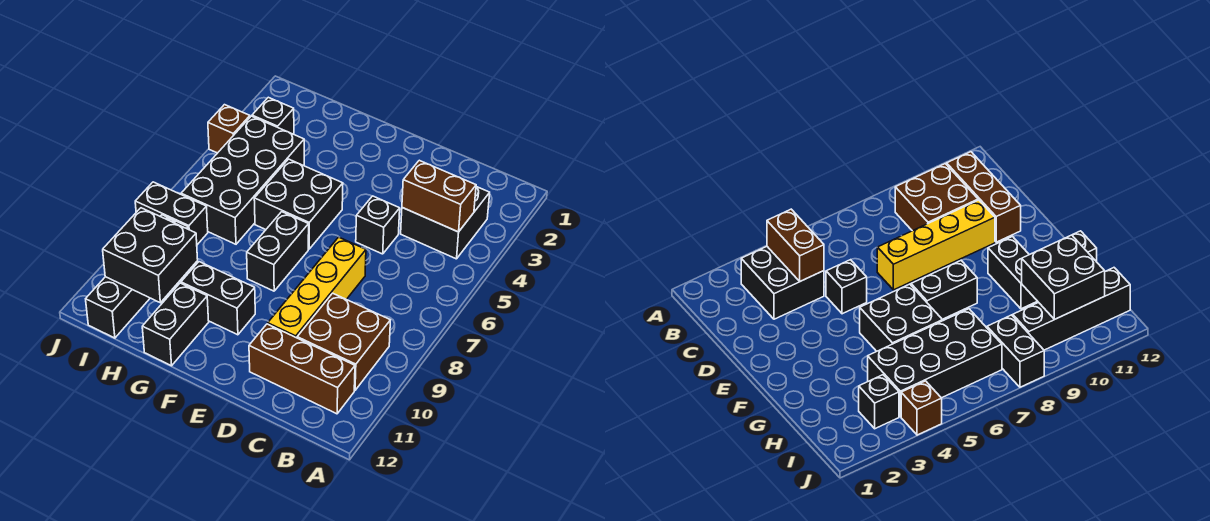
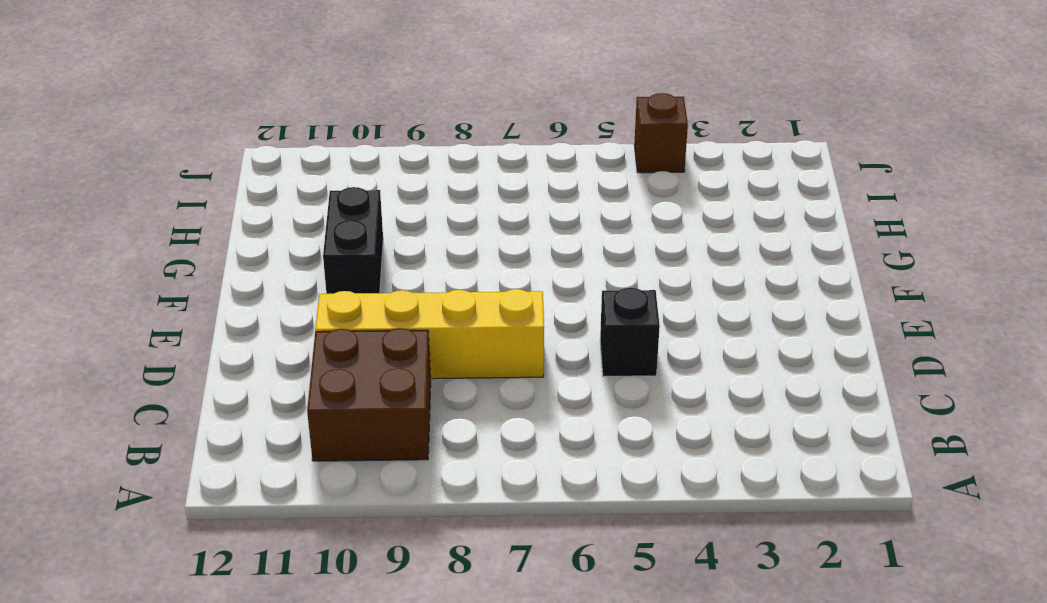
none -> black brick B3:C4 level 1
none -> brown brick B11:D11 level 1
none -> black brick F5:G6 level 1

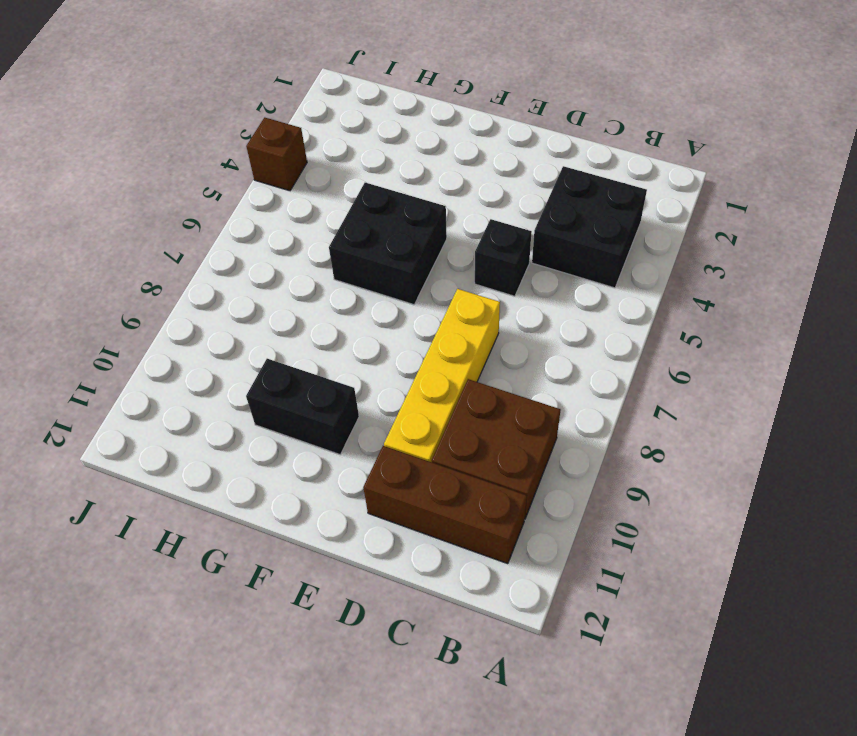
none -> black brick F7:F8 level 1
none -> black brick G11:G12 level 1
none -> black brick H4:I7 level 1

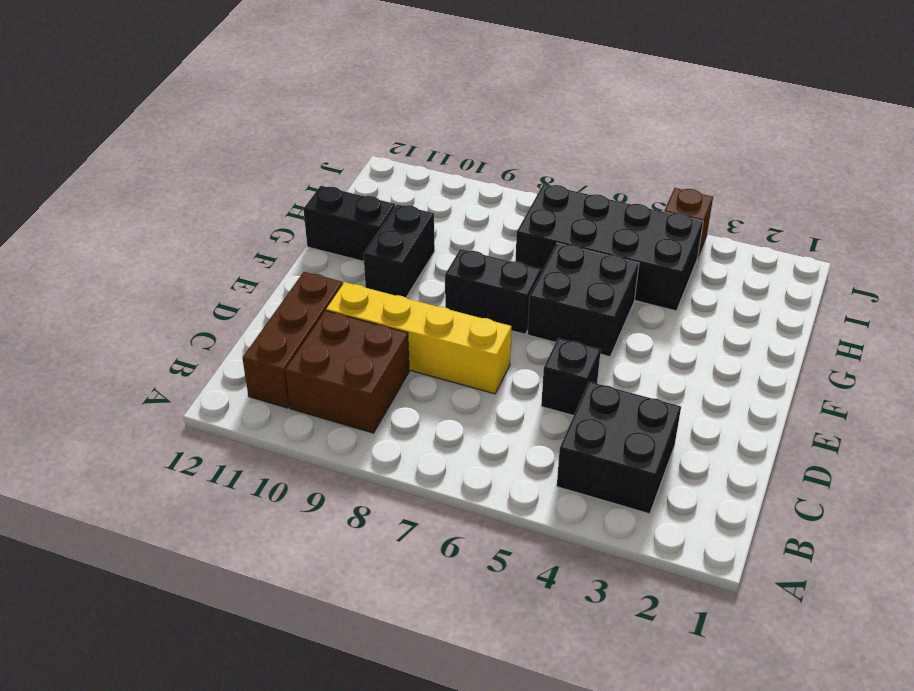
none -> black brick I3 level 1
none -> black brick I8:J8 level 1
none -> black brick I9:I12 level 1

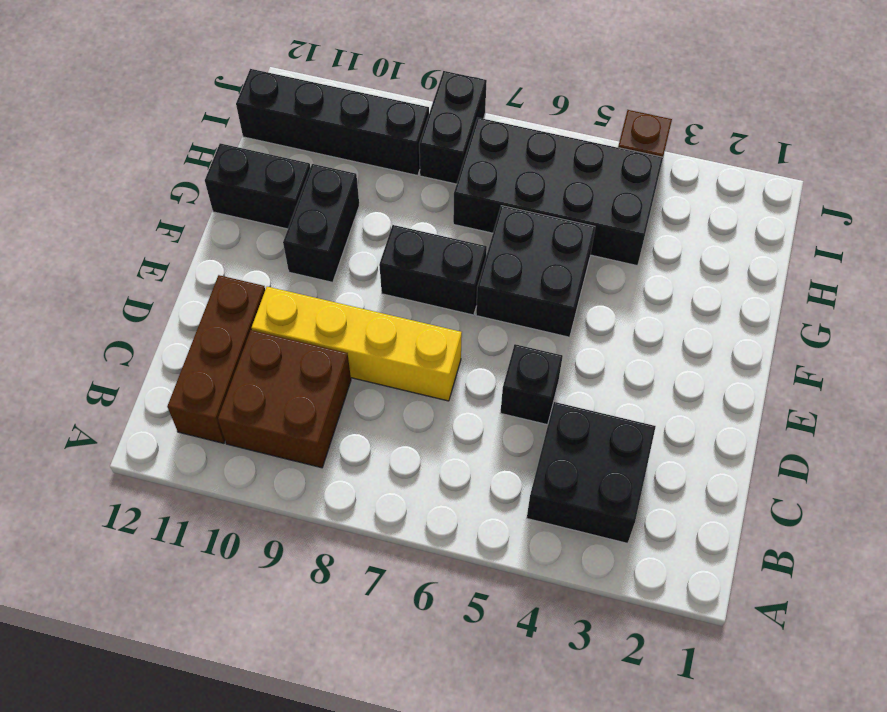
none -> black brick I3 level 1
none -> brown brick B4:C4 level 2
none -> black brick H10:I11 level 2

